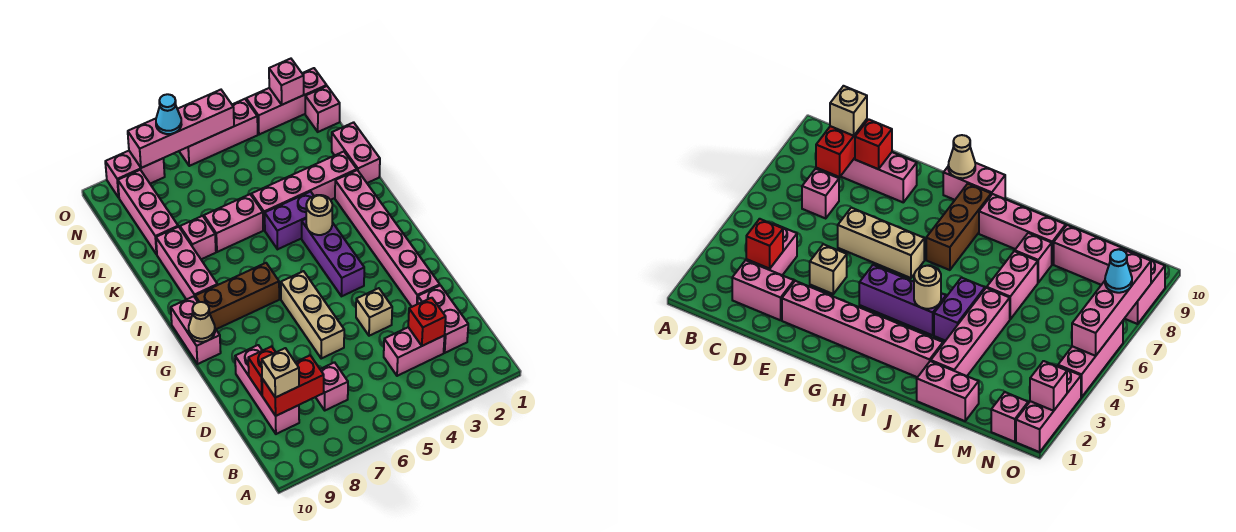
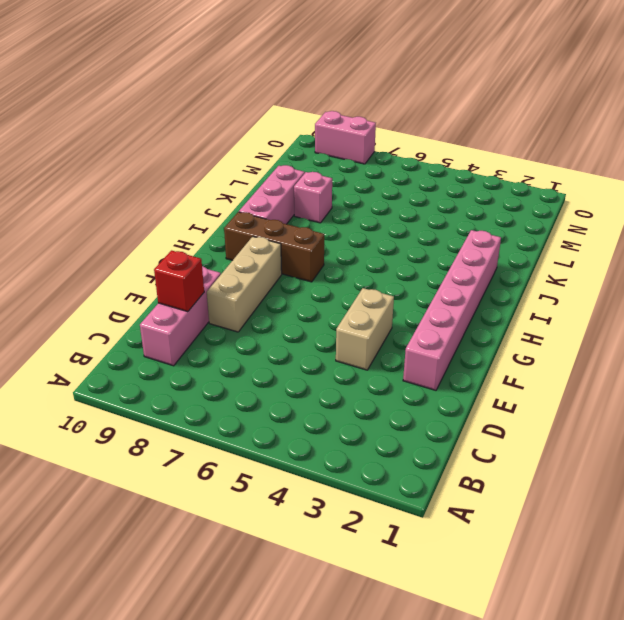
tan brick E4:F4 level 1 -> tan brick E4 level 1
tan brick E8:G8 level 1 -> tan brick E6:G6 level 1
none -> pink brick C2:D2 level 1
none -> pink brick C3:C4 level 1
none -> pink brick C7 level 1
none -> purple brick G4:I4 level 1

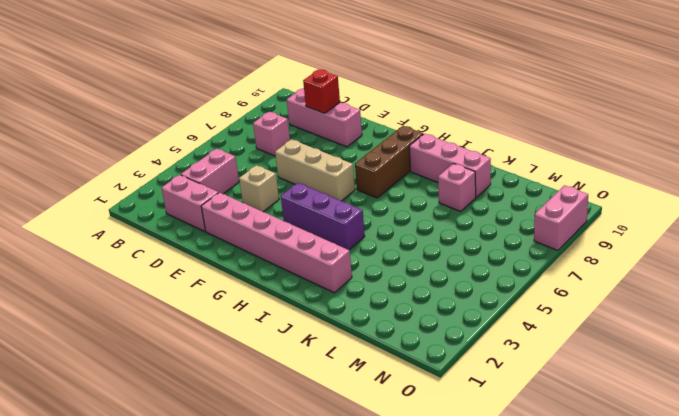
none -> pink brick G10:H10 level 1
none -> purple brick J4:J5 level 1
none -> pink brick K1:L1 level 1
none -> pink brick K2:K5 level 1

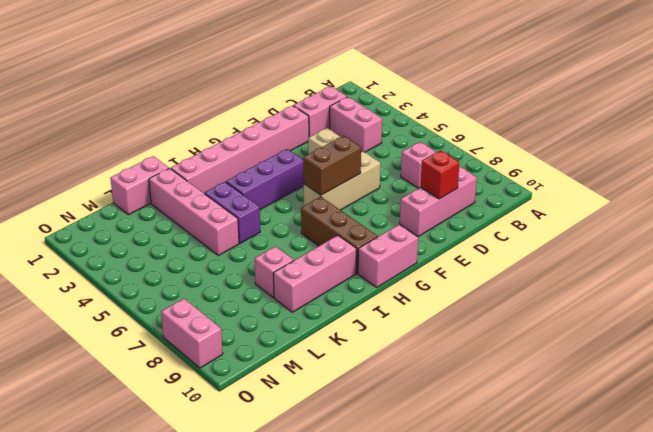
brown brick F6:G6 level 2 -> none
none -> pink brick K6:K7 level 1
none -> pink brick L9:N9 level 1
none -> pink brick N1 level 1
none -> pink brick O1:O3 level 1

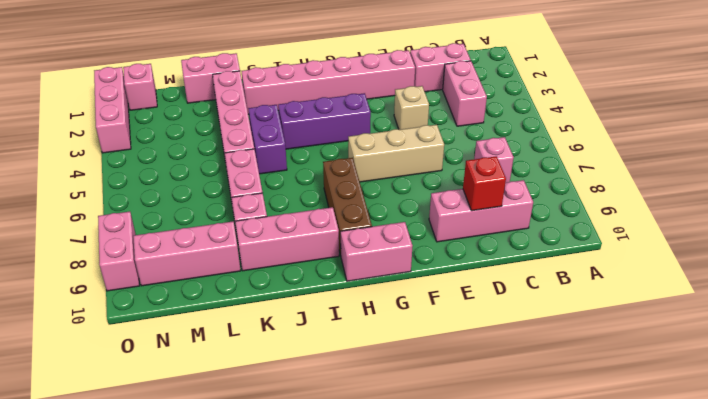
none -> pink brick O4:O6 level 1
none -> red brick C3 level 2
none -> red brick C8:C9 level 2
none -> tan cone G10 level 2

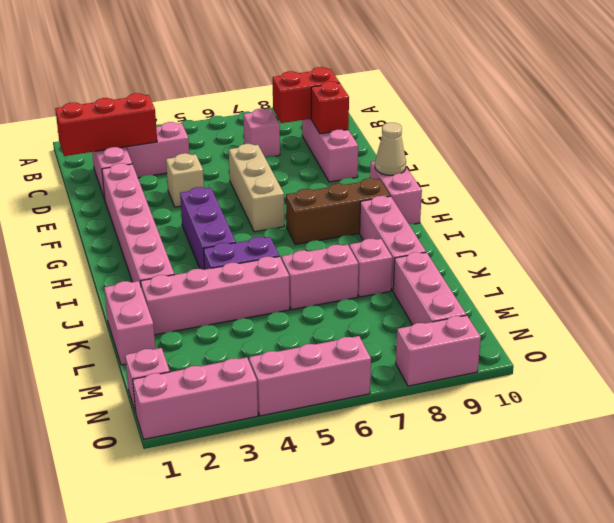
red brick C1:C3 level 2 -> red brick C3 level 2
none -> tan round brick I4 level 2
none -> pink brick O2 level 2
none -> pink brick O5:O8 level 2
none -> tan brick C9 level 3

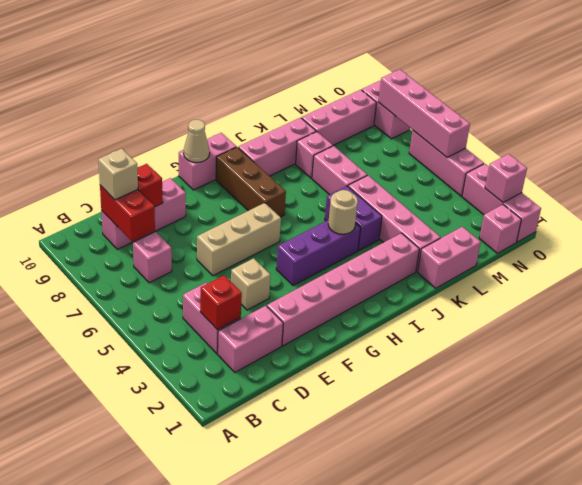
none -> cyan cone O7 level 3

